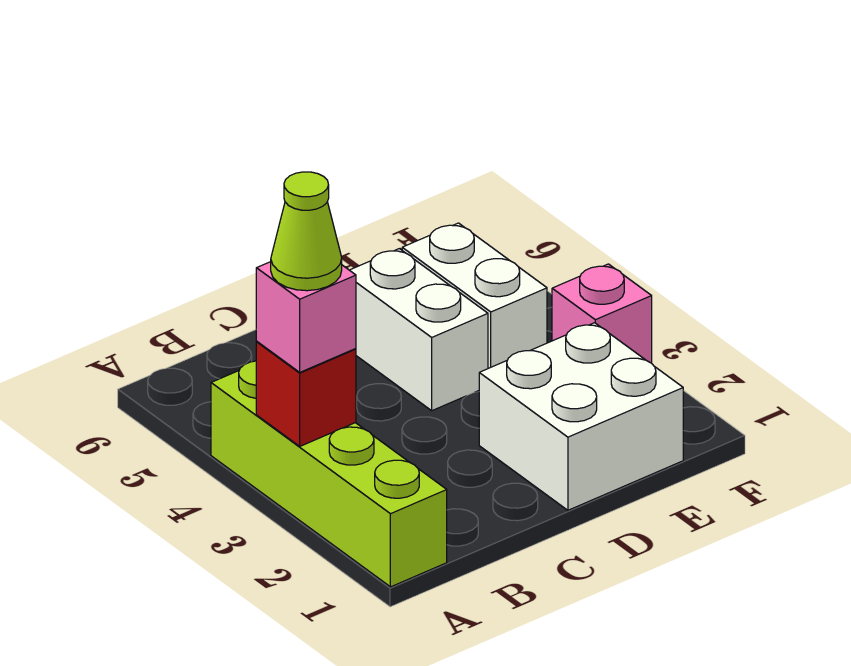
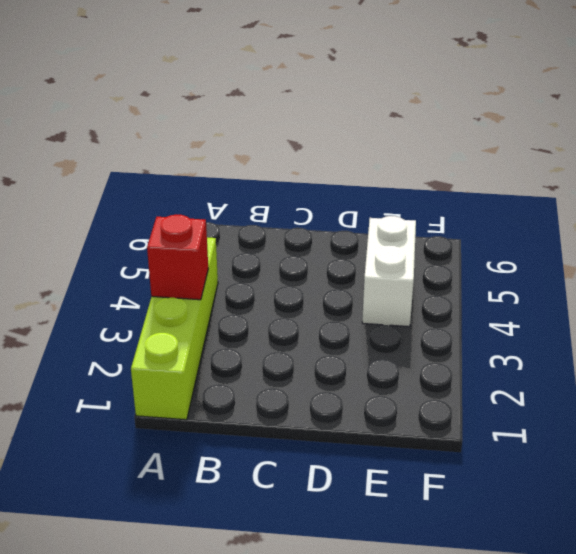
none -> white brick D1:E2 level 1
none -> white brick D4:D5 level 1

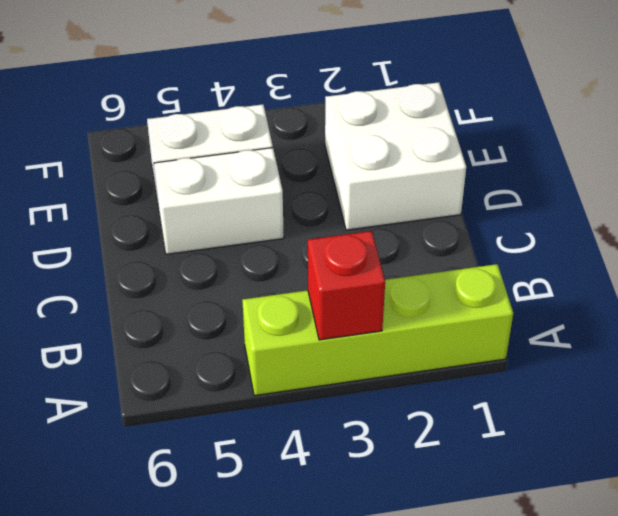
none -> pink brick F3 level 1
none -> pink brick A3 level 3

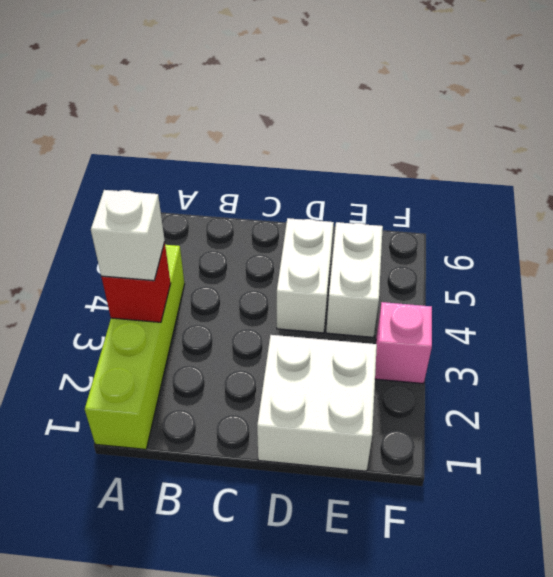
white brick A3 level 3 -> pink brick A3 level 3
none -> lime cone A3 level 4

